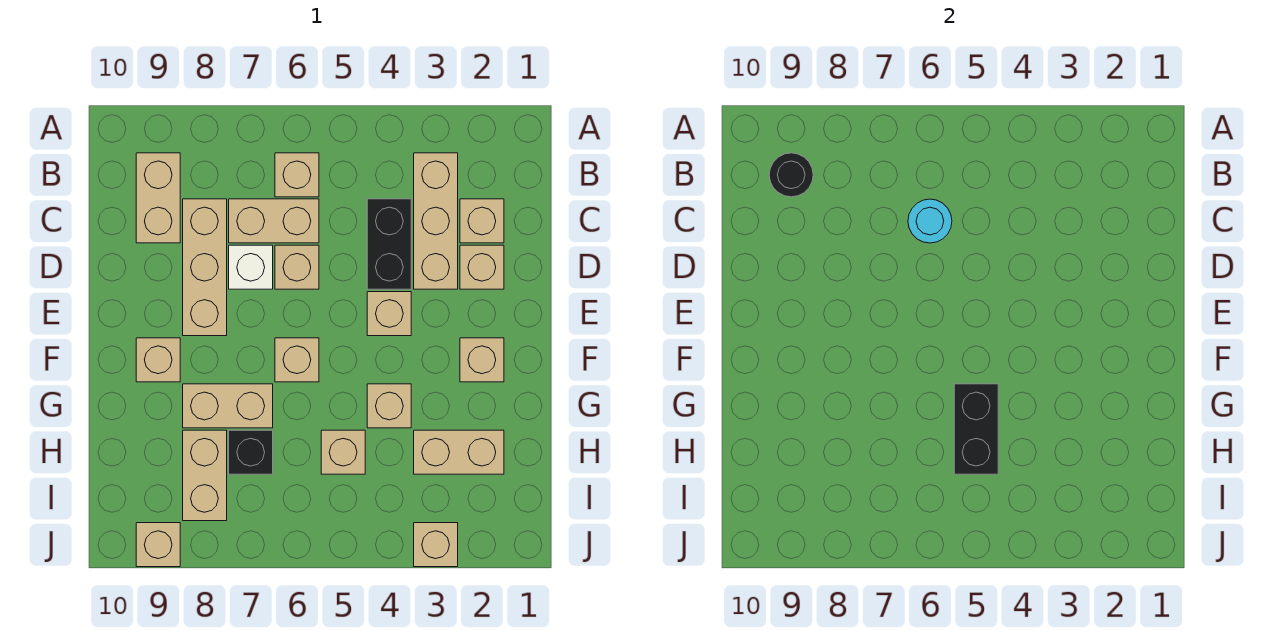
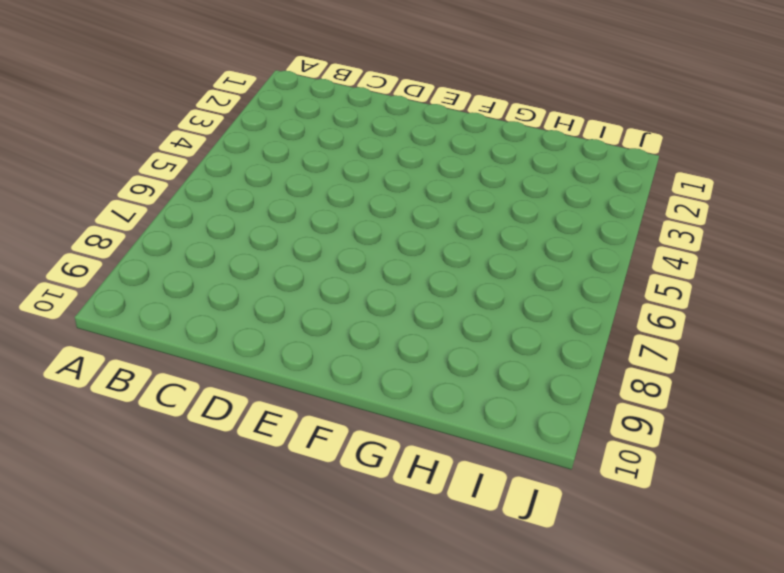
none -> tan brick B3:D3 level 1
none -> tan brick B6 level 1
none -> tan brick B9:C9 level 1

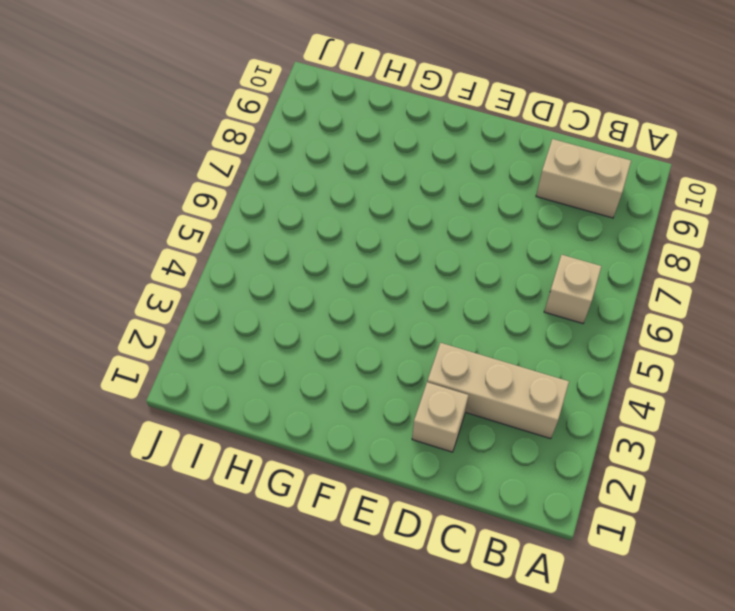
none -> tan brick C2 level 1
none -> black brick C4:D4 level 1
none -> tan brick C6:C7 level 1

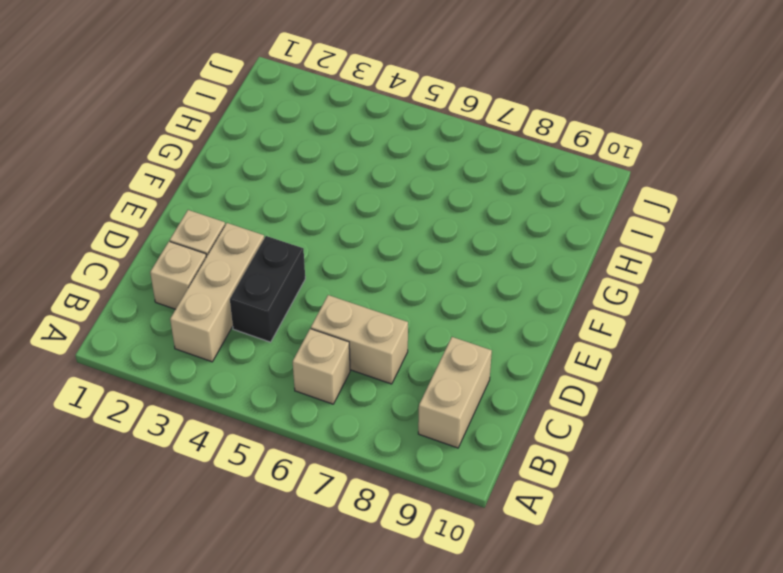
none -> tan brick C8:E8 level 1
none -> tan brick D6 level 1
none -> white brick D7 level 1

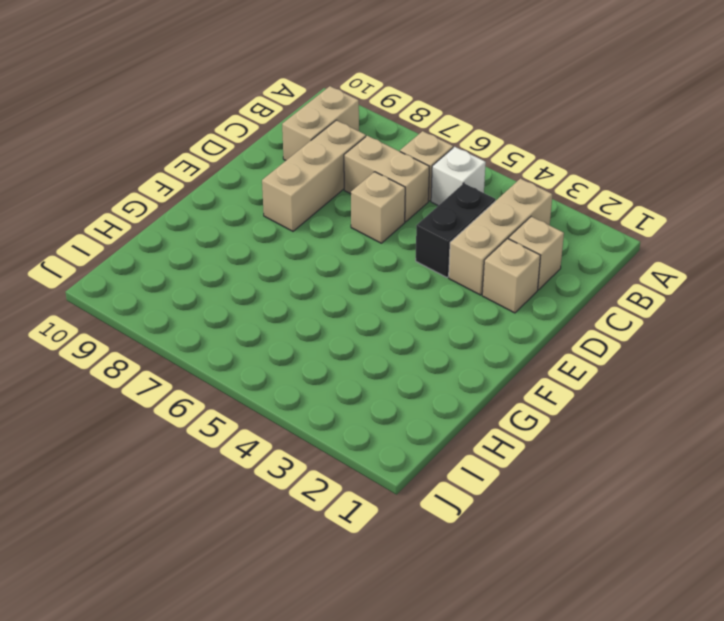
white brick B5 level 1 -> white brick D7 level 1
none -> tan brick E4 level 1
none -> tan brick F2 level 1
none -> tan brick F6 level 1

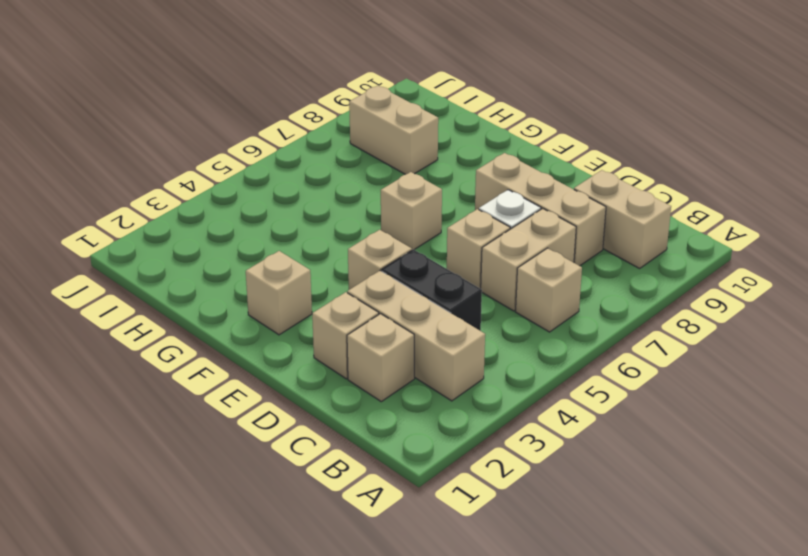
none -> tan brick F9 level 1
none -> tan brick G4 level 1
none -> tan brick G7:G8 level 1

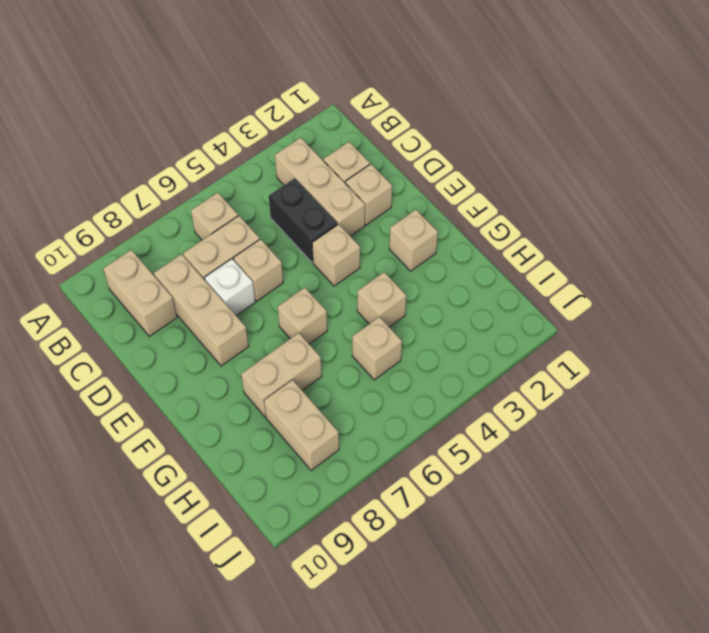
none -> tan brick F9 level 1
none -> tan brick H2:H3 level 1
none -> black brick H7 level 1

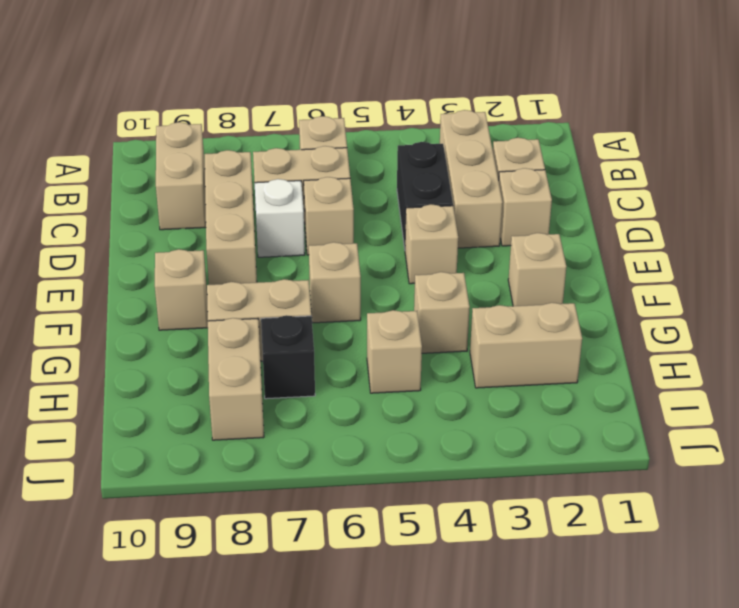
none -> tan brick J3 level 1
none -> tan brick J9 level 1
none -> black round brick B9 level 2

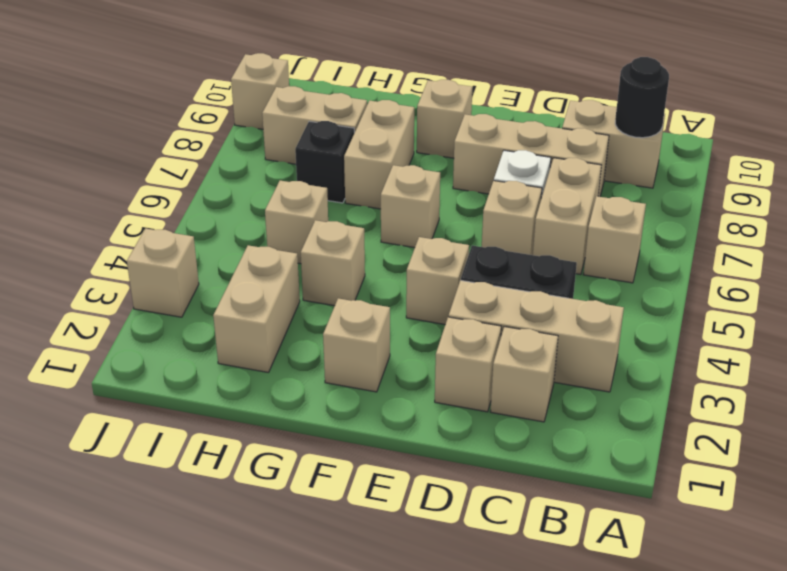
none -> cyan round brick C6 level 2
none -> black brick G5:H5 level 2

